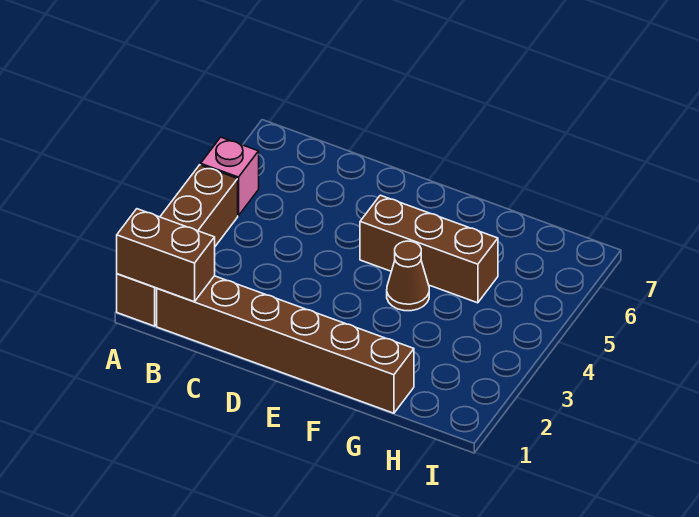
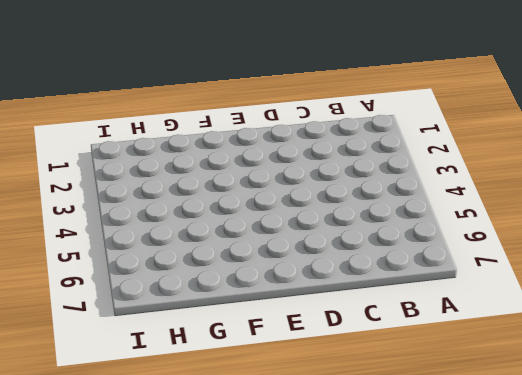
none -> brown brick A1:A4 level 1
none -> pink brick A5 level 1

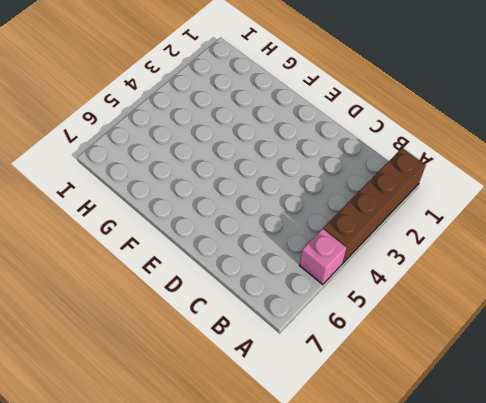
none -> brown brick B1:G1 level 1
none -> brown brick E5:G5 level 1

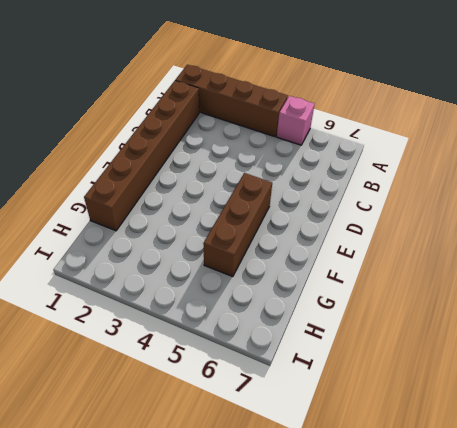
none -> brown cone F4 level 1
none -> brown brick A1:B1 level 2

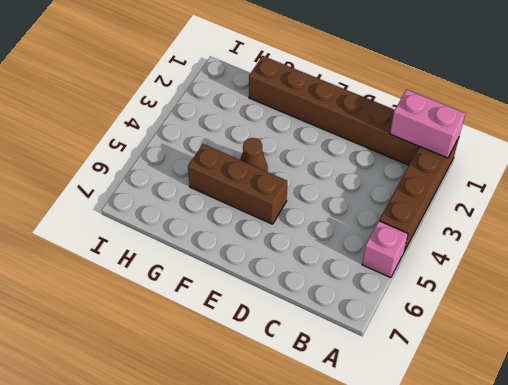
pink brick A1:B1 level 2 -> brown brick A1:B1 level 2

